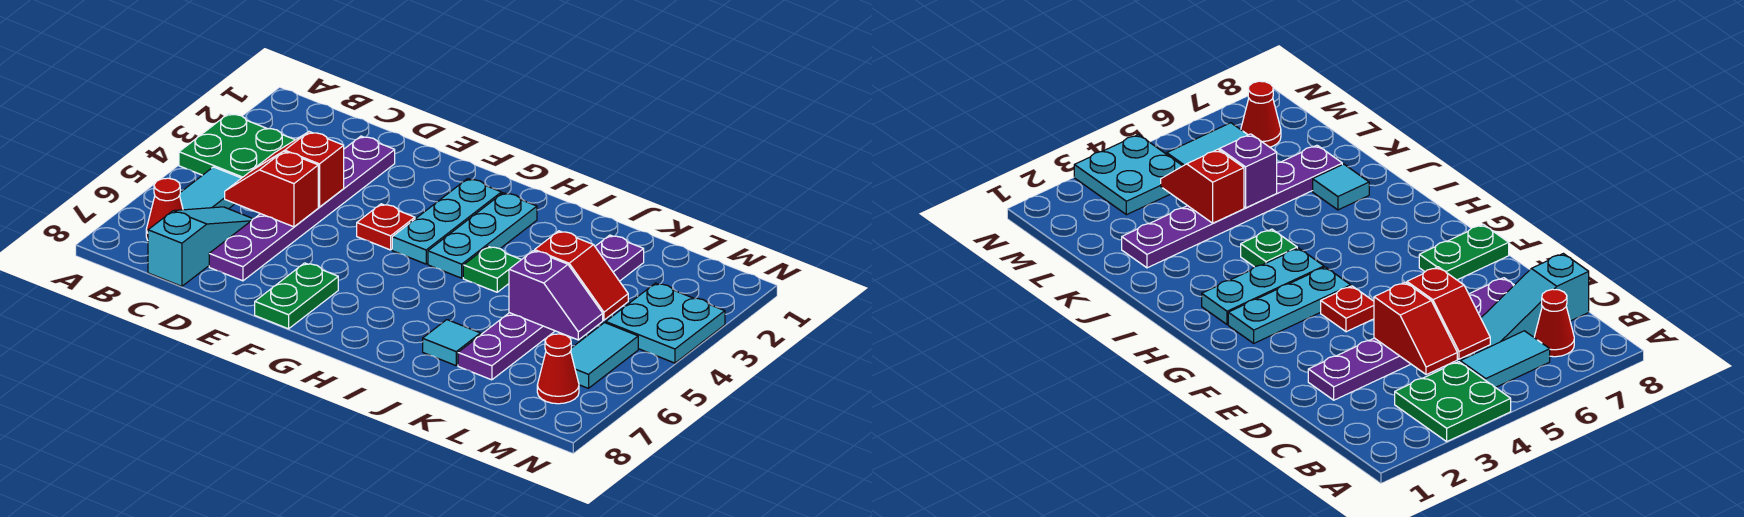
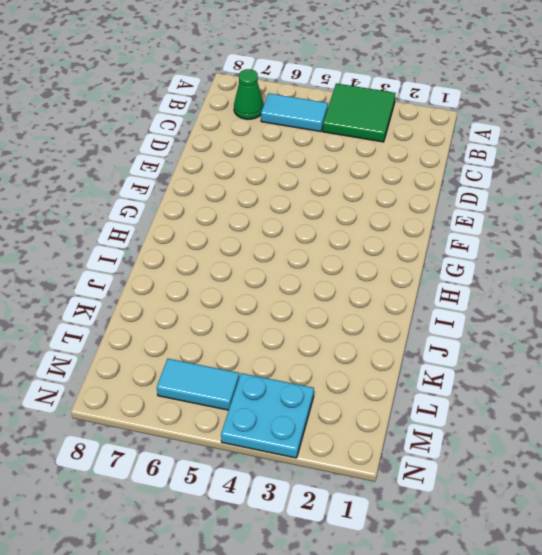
green tile A3:B4 level 1 -> green plate A3:B4 level 1
green cone B7 level 1 -> red cone B7 level 1
none -> cyan slope C6:C8 level 1 top 8
none -> purple plate D2:D7 level 1
none -> red plate F4 level 1

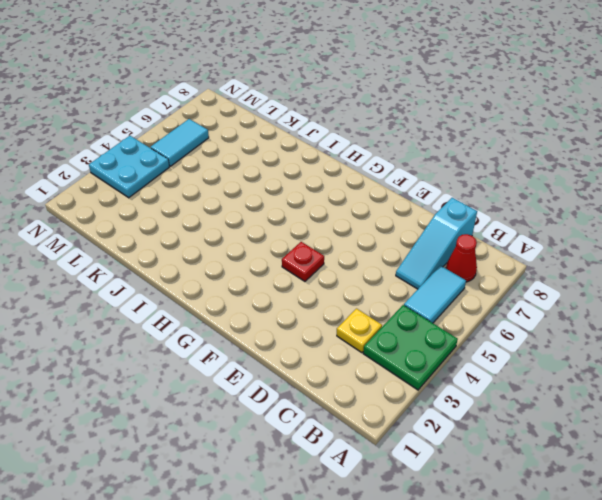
yellow plate C3 level 1 -> none
none -> purple plate D2:D7 level 1
none -> green plate F7:F8 level 1
none -> cyan plate G2:G4 level 1

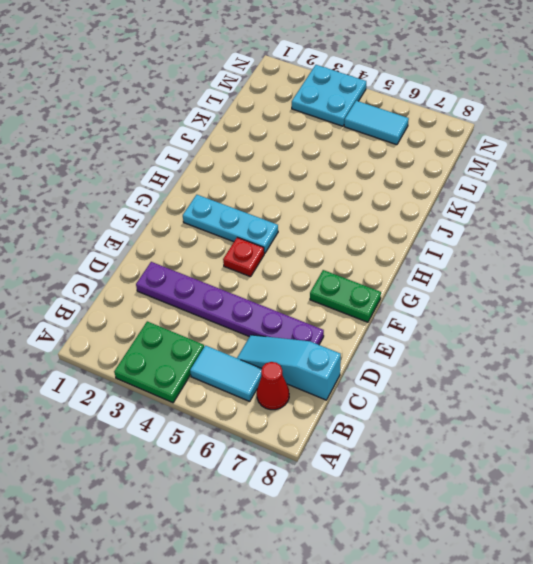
none -> cyan plate H2:H4 level 1
none -> green plate I4 level 1
none -> cyan tile J7 level 1

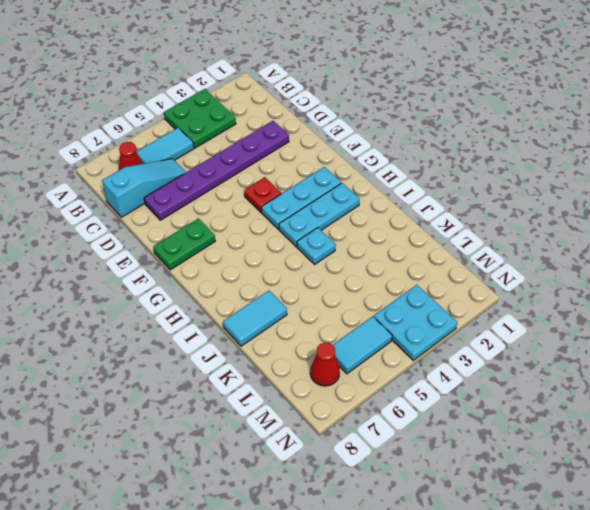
cyan plate I4 level 1 -> green plate I4 level 1
cyan tile J7:J8 level 1 -> cyan tile J7 level 1
none -> purple plate K2:K7 level 1
none -> red slope C4:D4 level 2 top D
none -> red slope C5:D5 level 2 top D

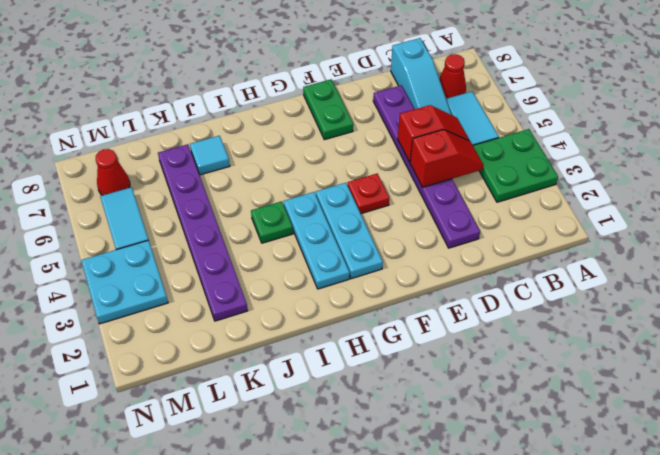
none -> red slope K4:L4 level 2 top K
none -> purple slope K5:L5 level 2 top K

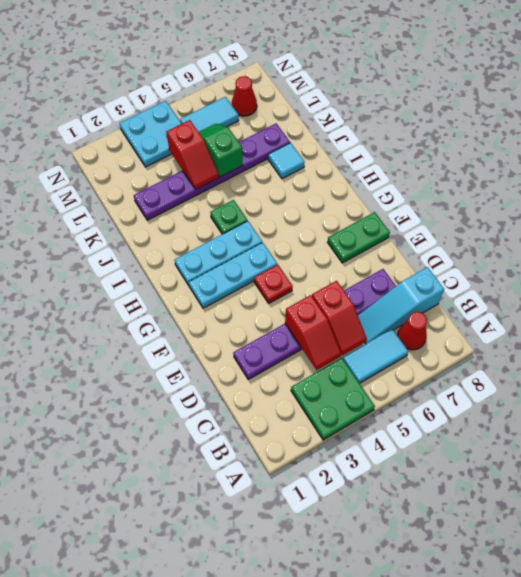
red slope K4:L4 level 2 top L -> red slope K4:L4 level 2 top K
green slope K5:L5 level 2 top K -> purple slope K5:L5 level 2 top K

